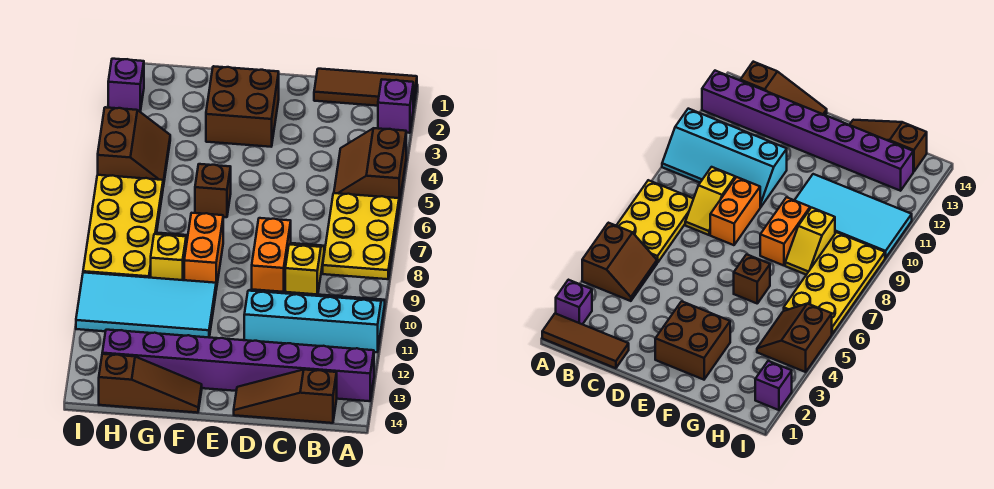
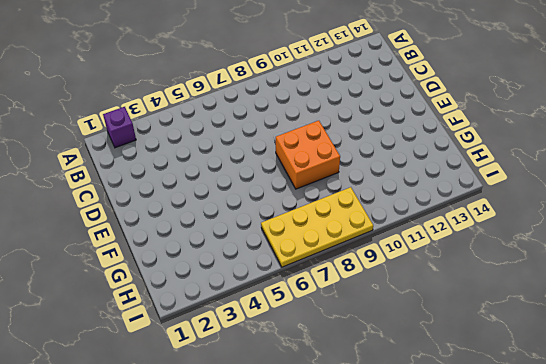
orange brick E8:F9 level 1 -> orange brick F8:F9 level 1
none -> brown tile A1:C1 level 1
none -> brown slope A4:B5 level 1 top A
none -> yellow plate A6:B8 level 1

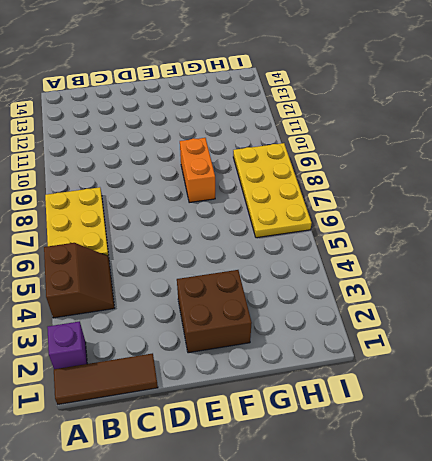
none -> cyan slope A10:D11 level 1 top 11
none -> purple brick A13:H13 level 1
none -> brown slope B14:D14 level 1 top B

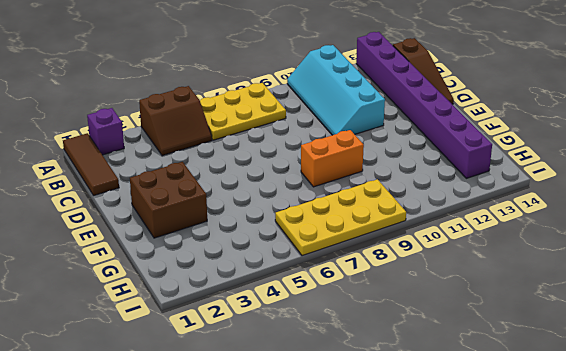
none -> yellow slope C8:C9 level 1 top 9
none -> orange brick D8:D9 level 1
none -> brown brick F6 level 1

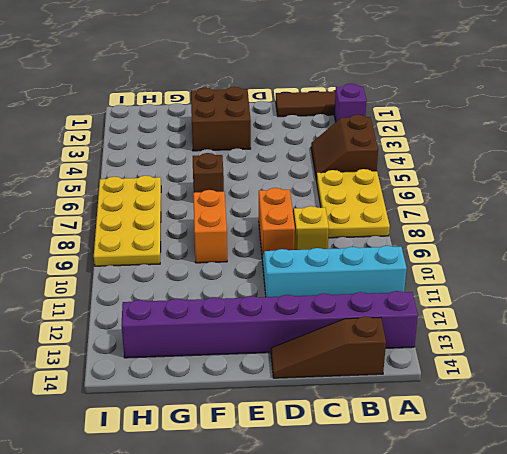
none -> cyan tile F10:I11 level 1
none -> brown slope F14:H14 level 1 top H
none -> yellow slope G8:G9 level 1 top 9

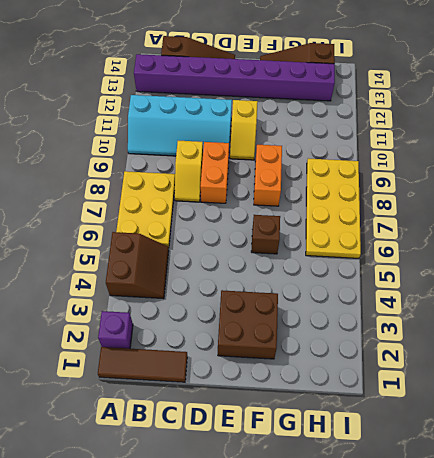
yellow slope E10:E11 level 1 top 11 -> yellow slope G8:G9 level 1 top 9
none -> cyan tile F10:I11 level 1
none -> brown slope H4:I5 level 1 top I
none -> purple brick I2 level 1

